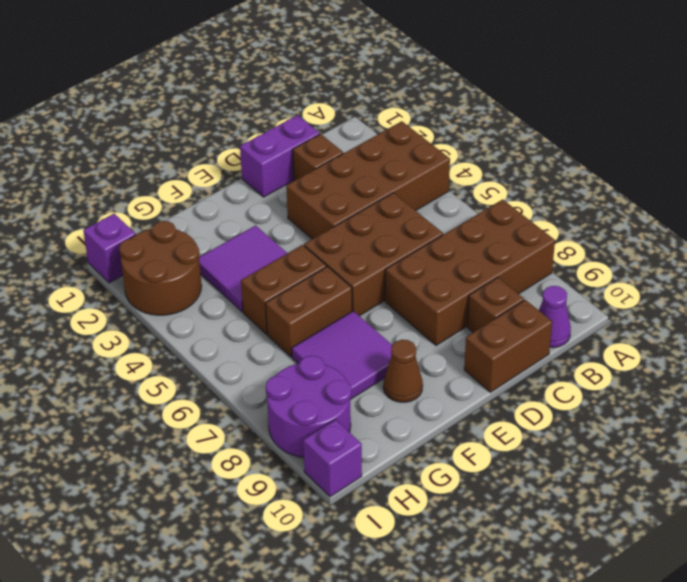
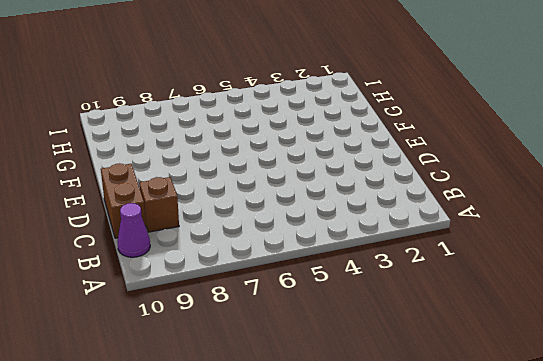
none -> brown brick A3:D4 level 1
none -> brown brick A7:D8 level 1
none -> purple brick C1:D1 level 1

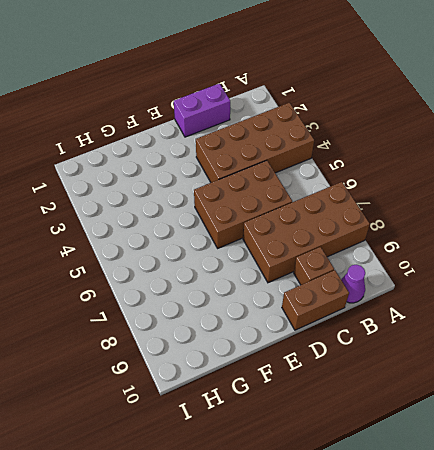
none -> brown brick C2 level 1
none -> purple tile F3:G4 level 1
none -> brown brick F5:G5 level 1

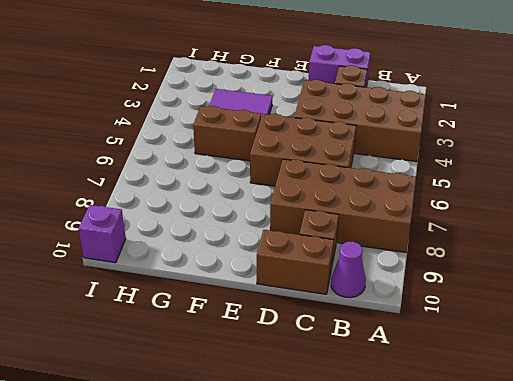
none -> brown brick F6:G6 level 1
none -> purple tile F7:G8 level 1
none -> brown cone F9 level 1

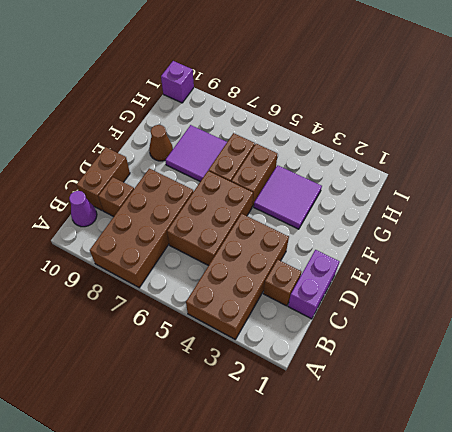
none -> brown round brick H2:I3 level 1
none -> purple round brick H8:I9 level 1
none -> purple brick I1 level 1

